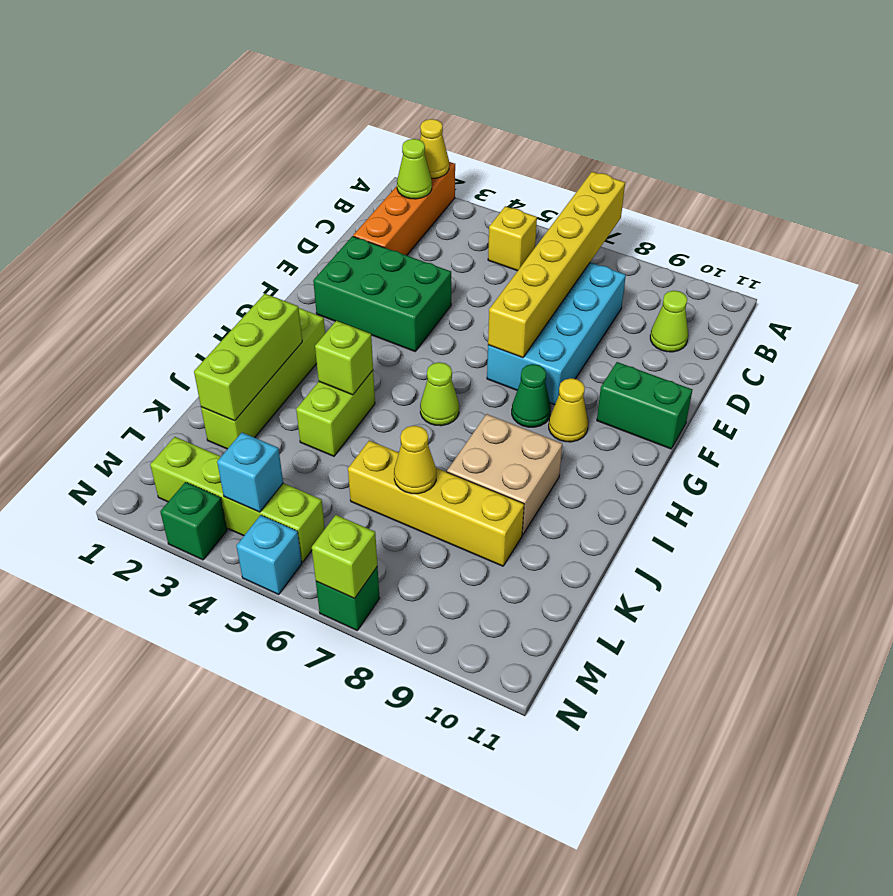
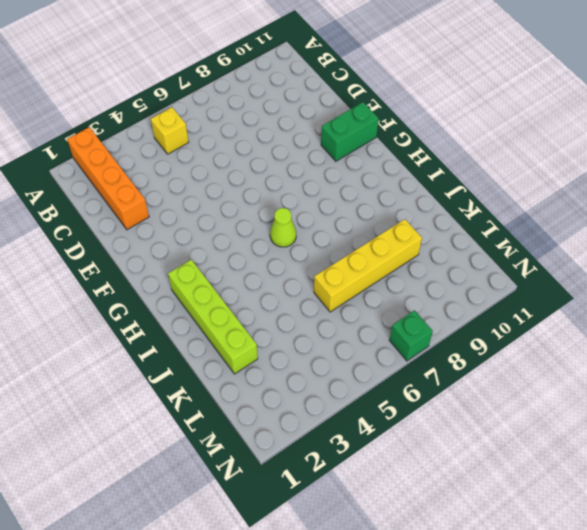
none -> cyan brick C7:F8 level 1
none -> lime cone C10 level 1
none -> green brick E2:F4 level 1

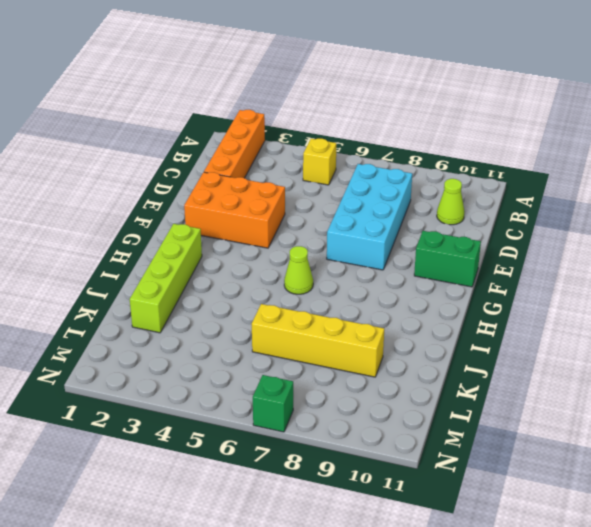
orange brick E2:F4 level 1 -> green brick E2:F4 level 1
none -> green cone G8 level 1
none -> yellow cone G9 level 1
none -> lime brick I4:J4 level 1

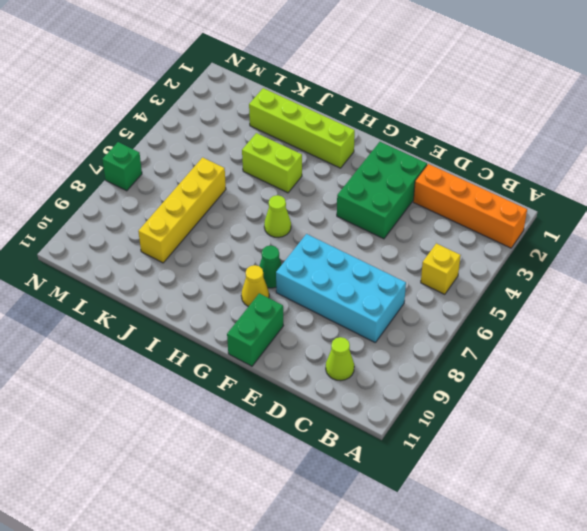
none -> tan brick I8:J9 level 1
none -> lime brick M2:M5 level 1
none -> green brick N3 level 1

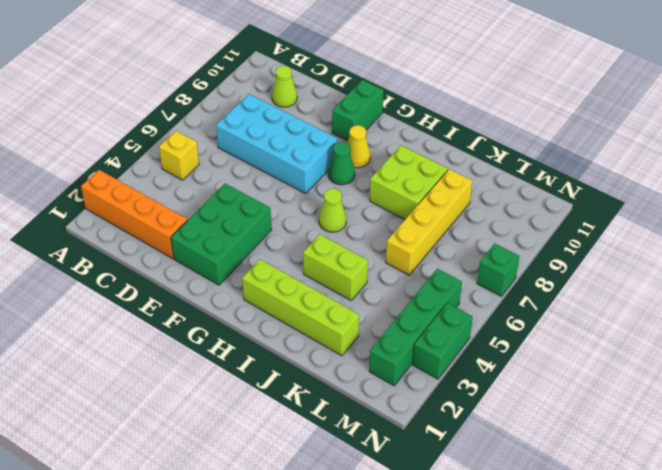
lime brick I8:J9 level 1 -> tan brick I8:J9 level 1
green brick M2:M5 level 1 -> lime brick M2:M5 level 1
green brick N3:N4 level 1 -> green brick N3 level 1
none -> cyan brick N5 level 1
none -> yellow cone A2 level 2
none -> yellow brick A7:F7 level 2

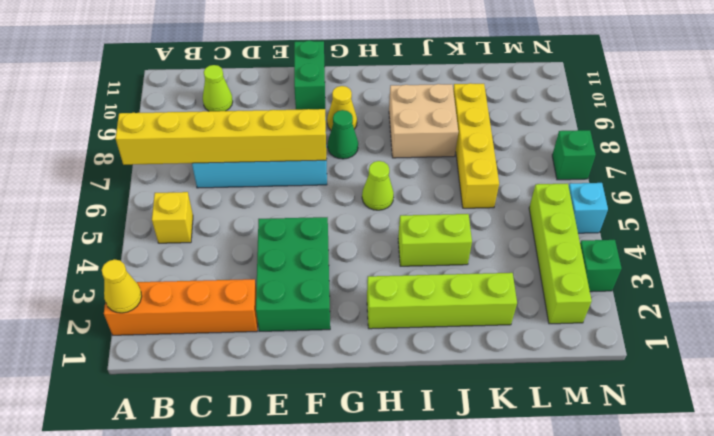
none -> lime cone B2 level 2
none -> lime brick I2:K2 level 2
none -> lime brick I4 level 2

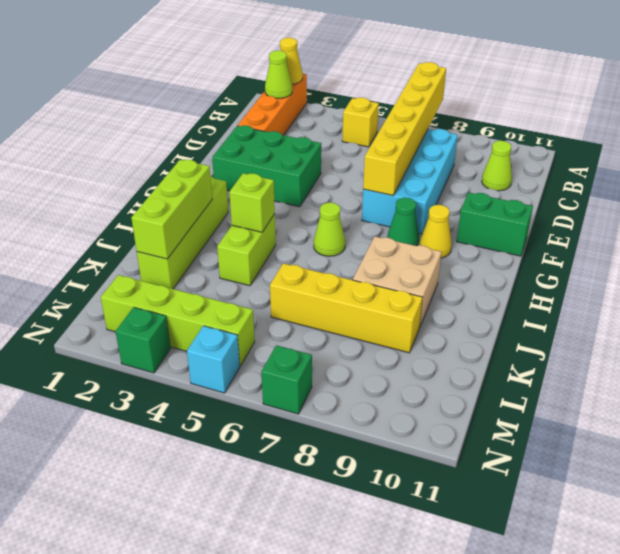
none -> yellow cone K7 level 2
none -> cyan brick M4 level 2
none -> lime brick N7 level 2

